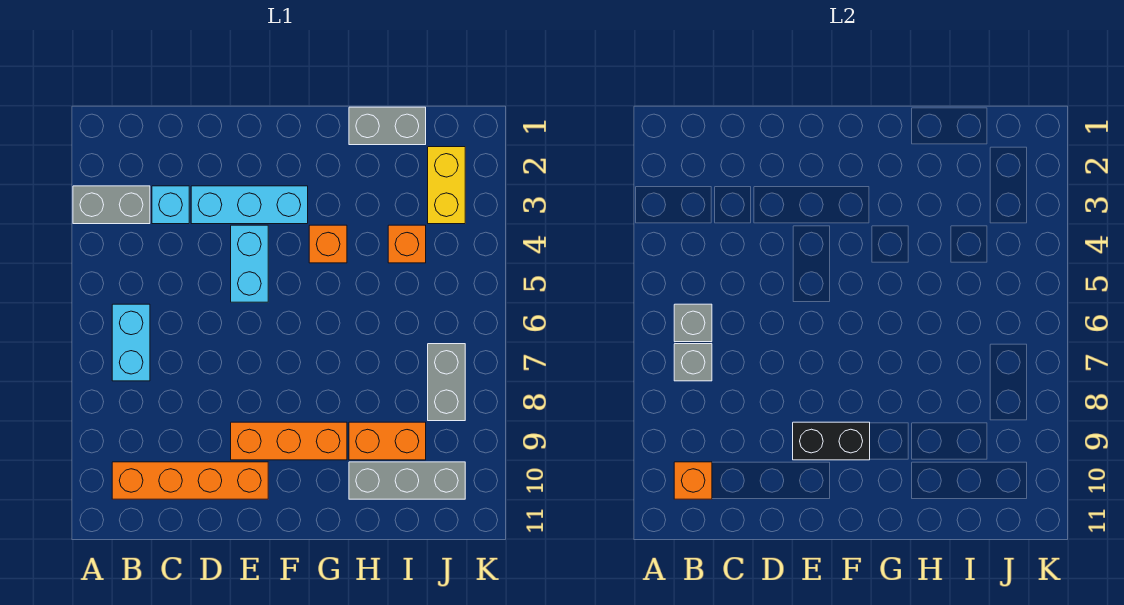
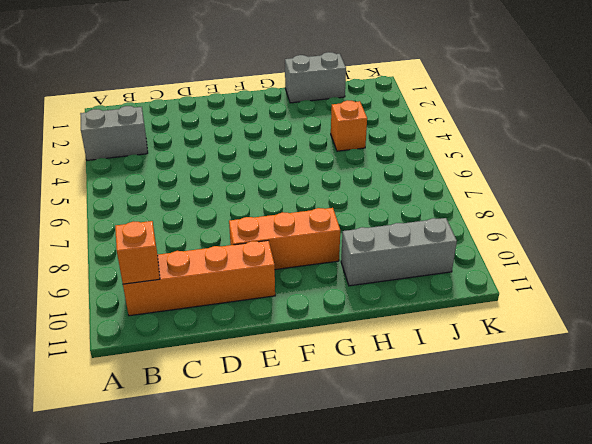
none -> cyan brick B6:B7 level 1
none -> cyan brick C3 level 1
none -> cyan brick D3:F3 level 1

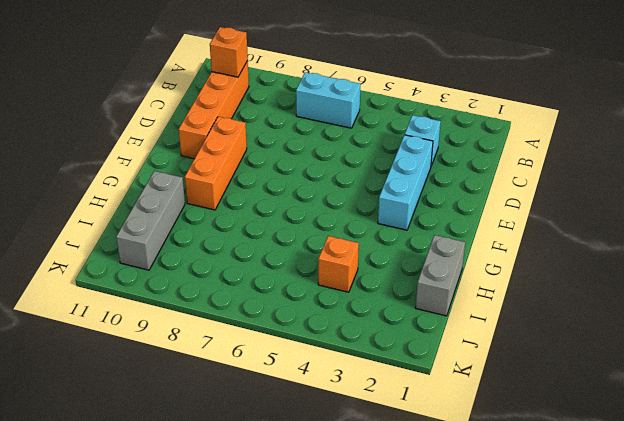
none -> grey brick A3:B3 level 1
none -> cyan brick E4:E5 level 1
none -> orange brick G4 level 1

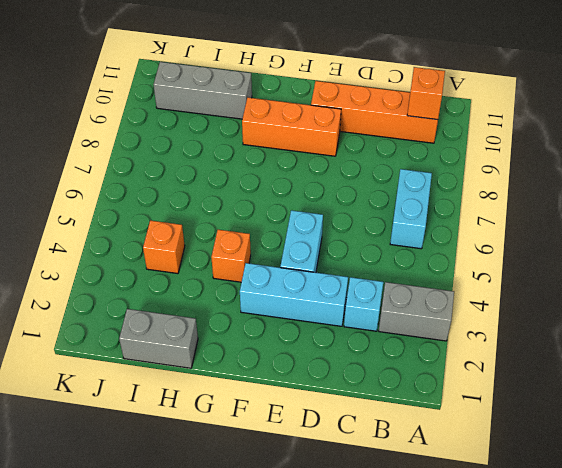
none -> orange brick H9:I9 level 1
none -> yellow brick J2:J3 level 1
none -> grey brick J7:J8 level 1

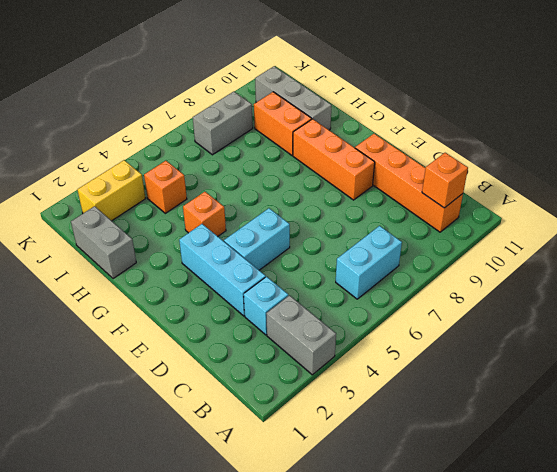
none -> grey brick B6 level 2
none -> grey brick B7 level 2
none -> black brick E9:F9 level 2

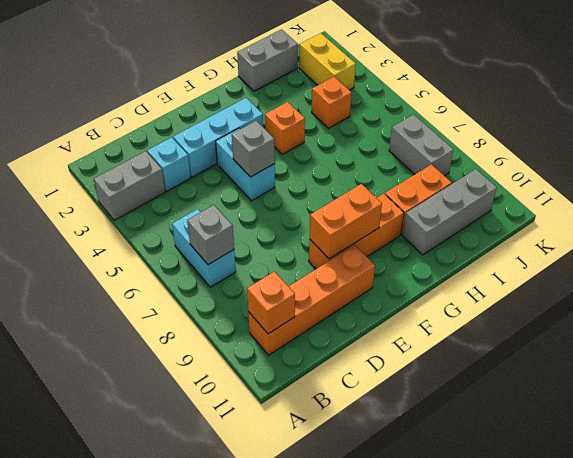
grey brick E5 level 2 -> grey brick B6 level 2
orange brick E9:F9 level 2 -> black brick E9:F9 level 2

